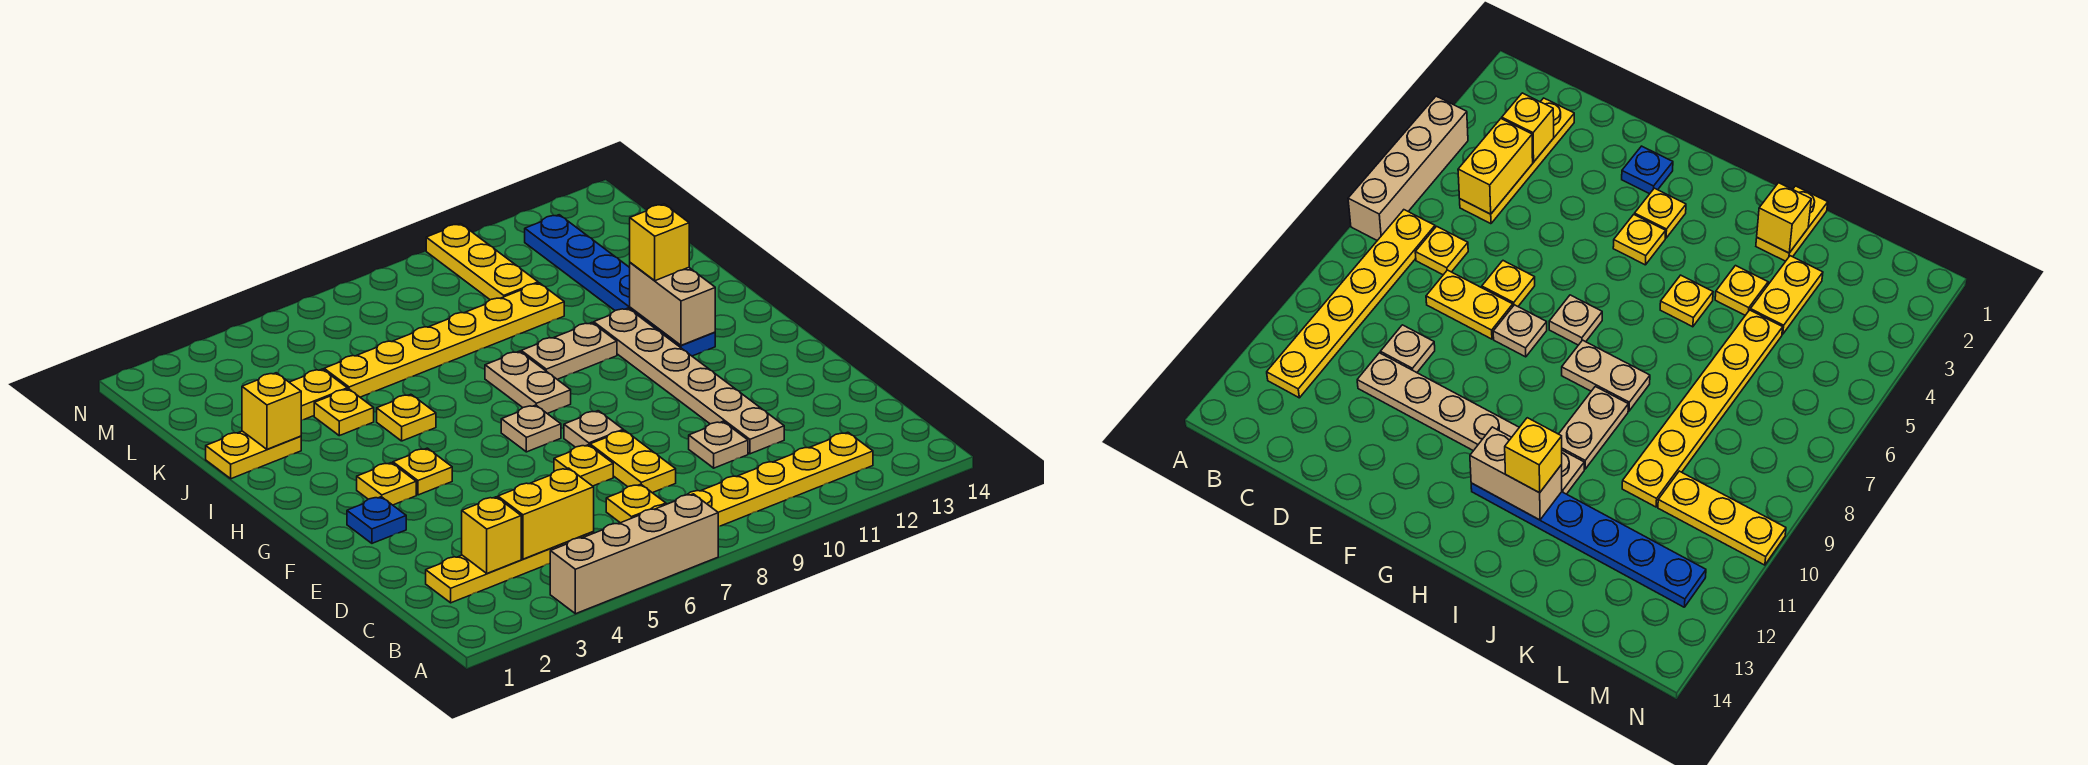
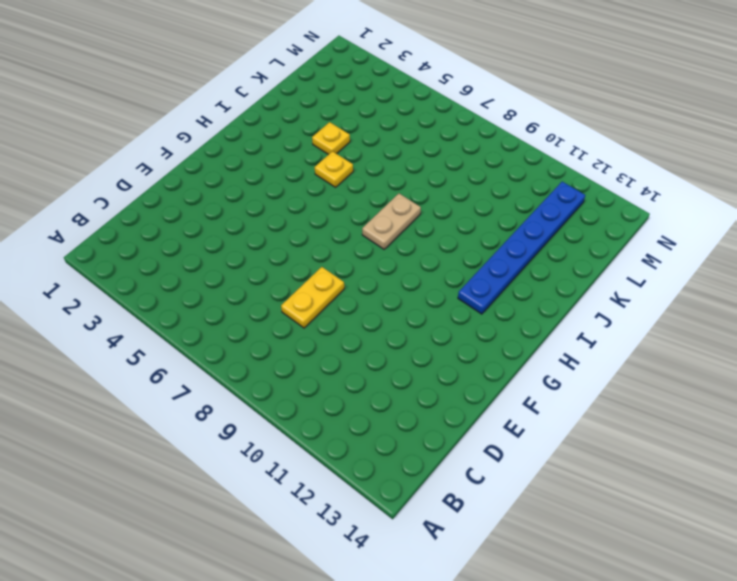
none -> tan brick A4:A7 level 1
none -> yellow plate B7:B12 level 1
none -> yellow plate C2:C5 level 1

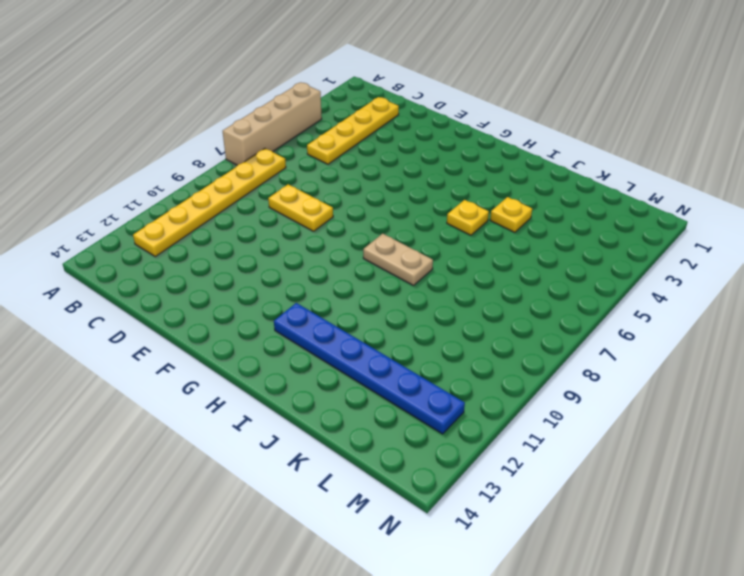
none -> yellow plate C7 level 1
none -> tan plate D10 level 1
none -> tan plate D11:I11 level 1

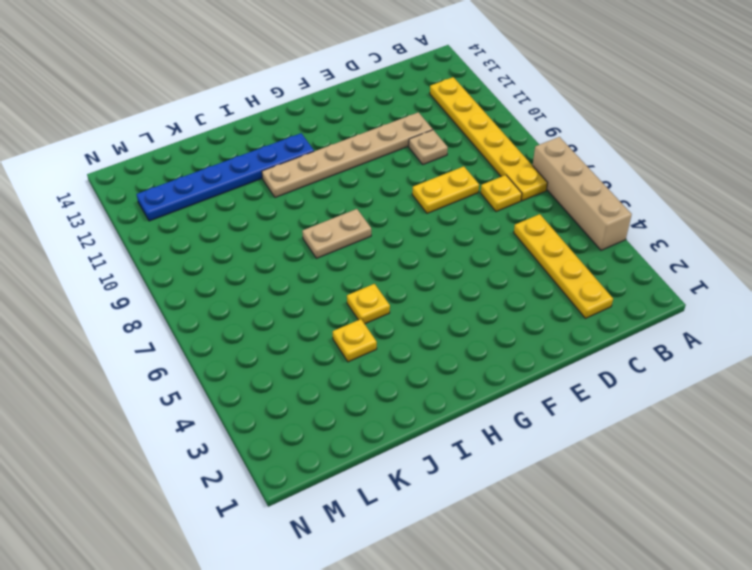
none -> yellow plate E7 level 1
none -> blue plate F2 level 1
none -> tan plate F8 level 1

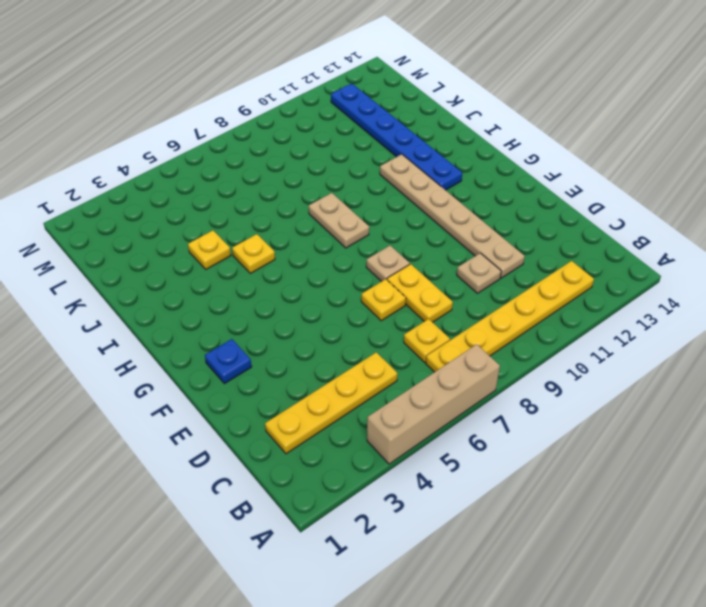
none -> yellow plate G3 level 1
none -> yellow plate G4 level 1
none -> tan plate G7 level 1

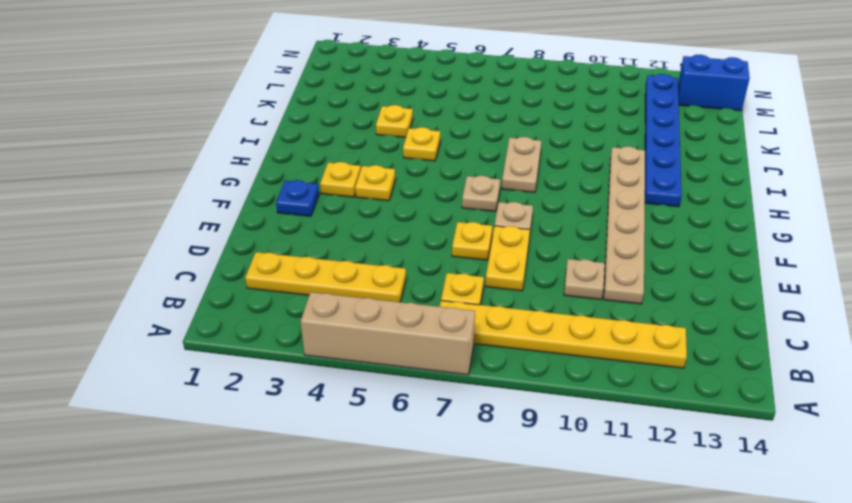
blue brick M13:M14 level 1 -> none
none -> tan plate I9:I10 level 1
none -> yellow plate J1:J2 level 1
none -> yellow plate K3:K4 level 1

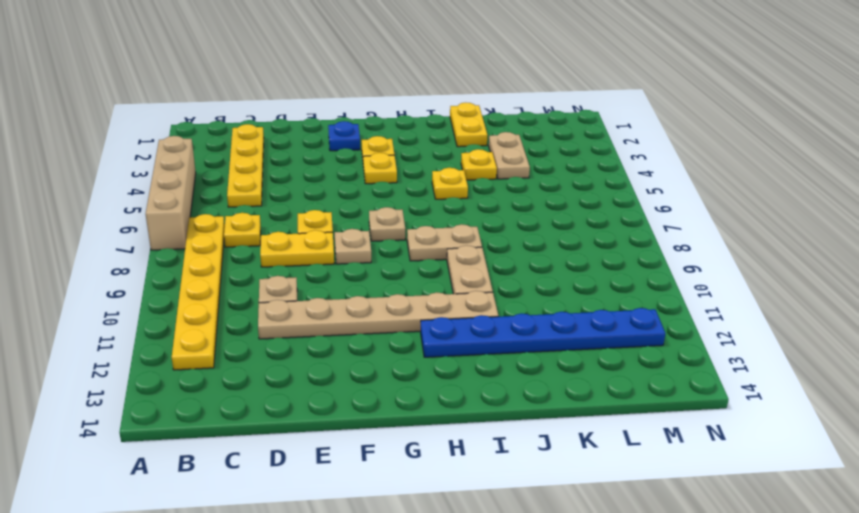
tan plate K3:K4 level 1 -> yellow plate K3:K4 level 1
none -> yellow plate K5:K10 level 1
none -> yellow plate L10:N10 level 1
none -> yellow brick C3 level 2

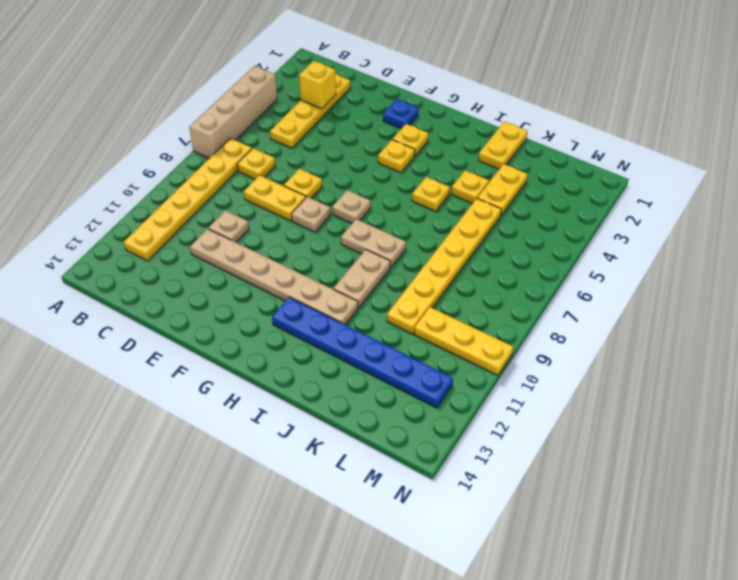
none -> yellow brick C4:C5 level 2
none -> tan brick H12:I12 level 2
none -> yellow brick J2 level 2

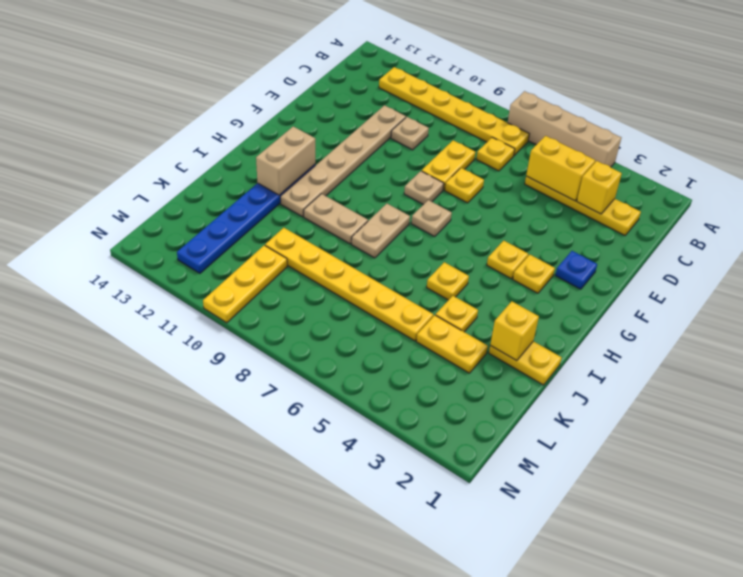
none -> yellow brick I12 level 3

